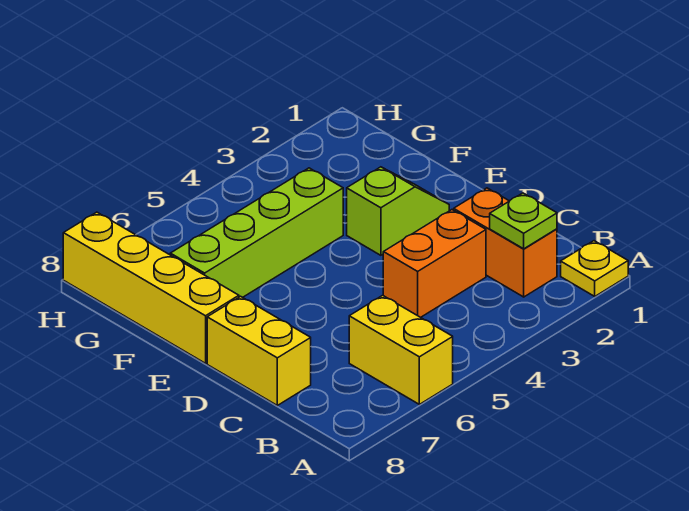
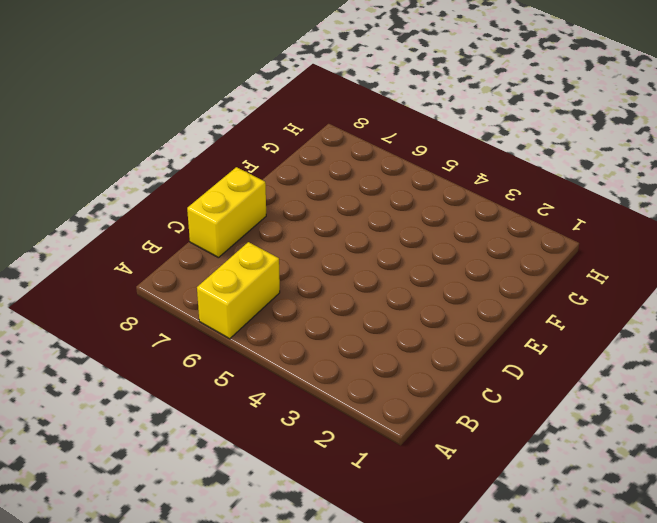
none -> yellow plate A1 level 1
none -> orange brick B2:C2 level 1

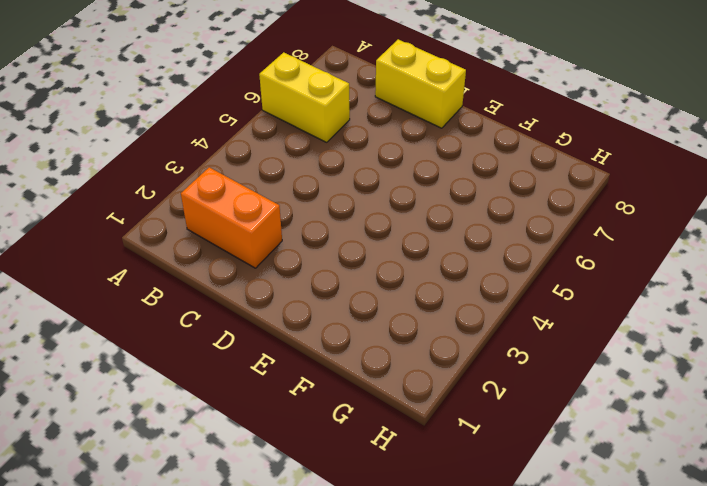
none -> yellow plate A1 level 1
none -> orange brick C3:C4 level 1

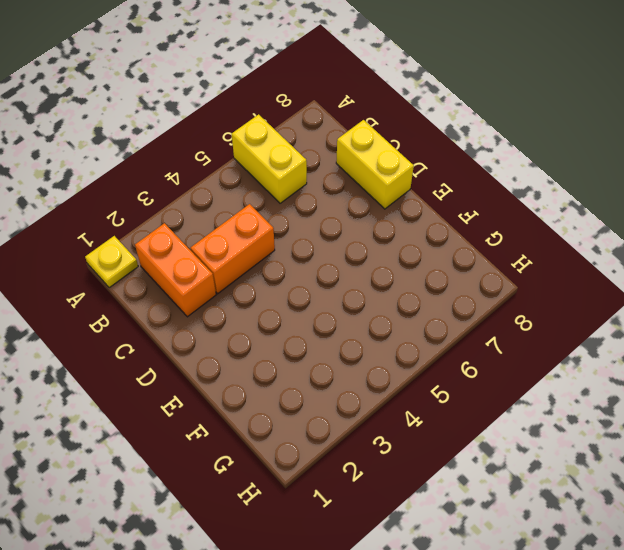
none -> lime slope E2:E3 level 1 top 3
none -> yellow brick E8:H8 level 1

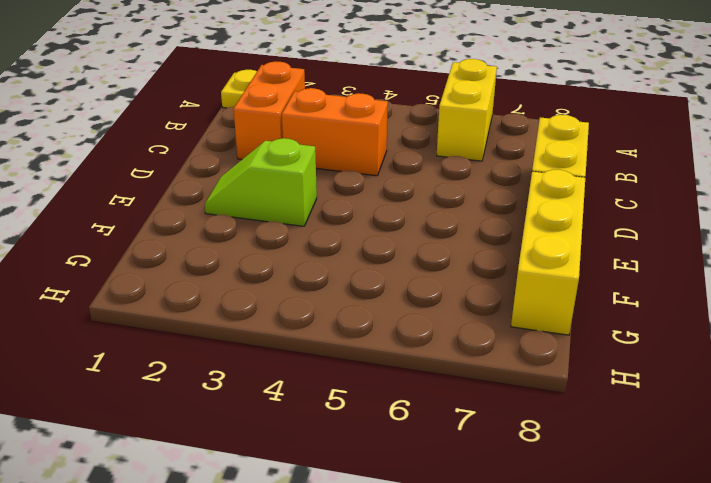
yellow brick E8:G8 level 1 -> yellow brick E8:H8 level 1
none -> lime brick F4:F7 level 1
none -> lime plate B2 level 2

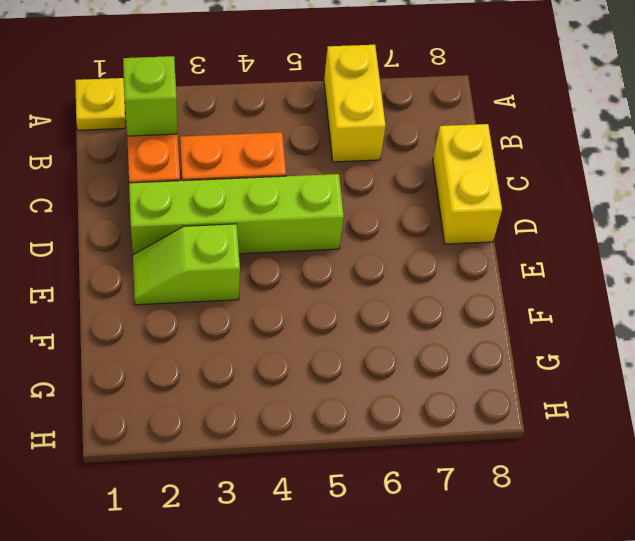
lime brick B2 level 2 -> lime plate B2 level 2
lime brick D2:D5 level 1 -> lime brick F4:F7 level 1
none -> yellow brick E8:H8 level 1

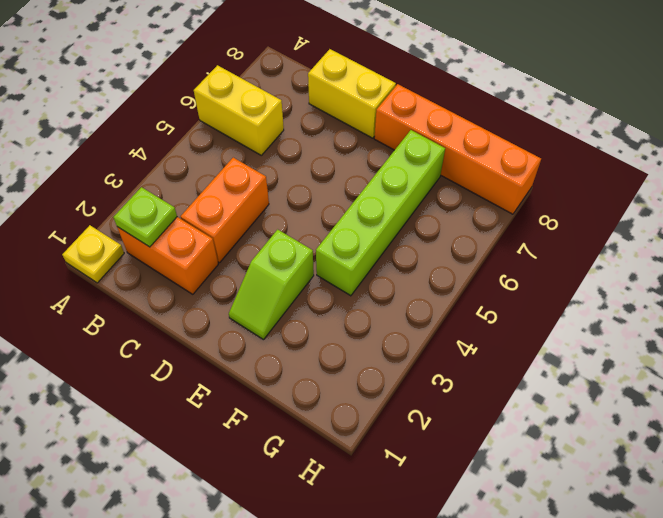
orange brick E8:H8 level 1 -> yellow brick E8:H8 level 1

